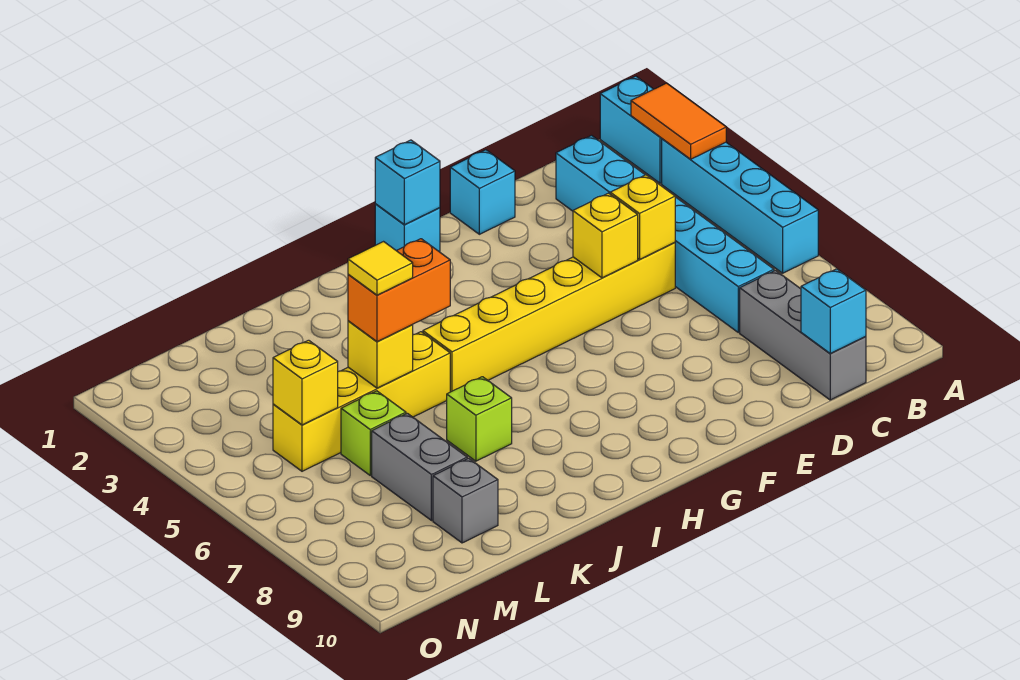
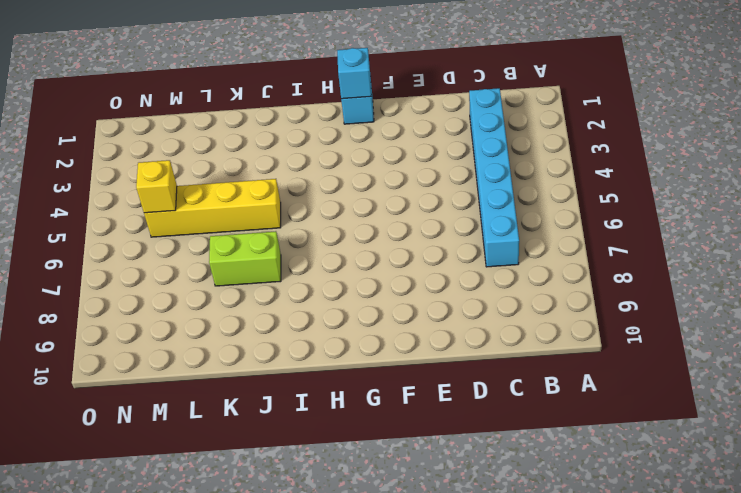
lime brick J7:K7 level 1 -> lime brick J7 level 1
none -> cyan brick A1:A2 level 1
none -> cyan brick A3:A6 level 1
none -> grey brick C8:C10 level 1

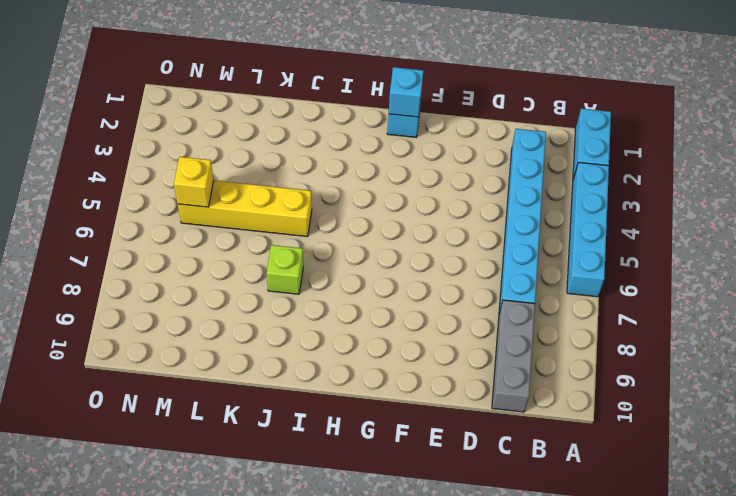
none -> yellow brick D5:I5 level 1
none -> cyan brick E1 level 1
none -> lime brick L6 level 1

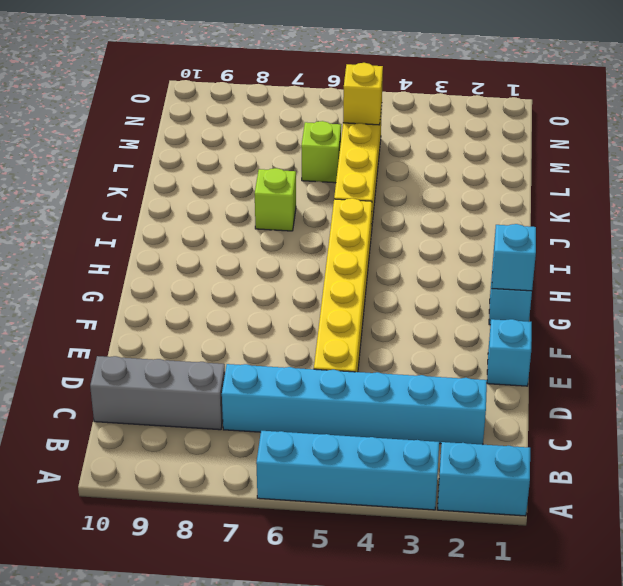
none -> grey brick L7:L8 level 1
none -> grey brick L9 level 1
none -> orange tile A2:A3 level 2

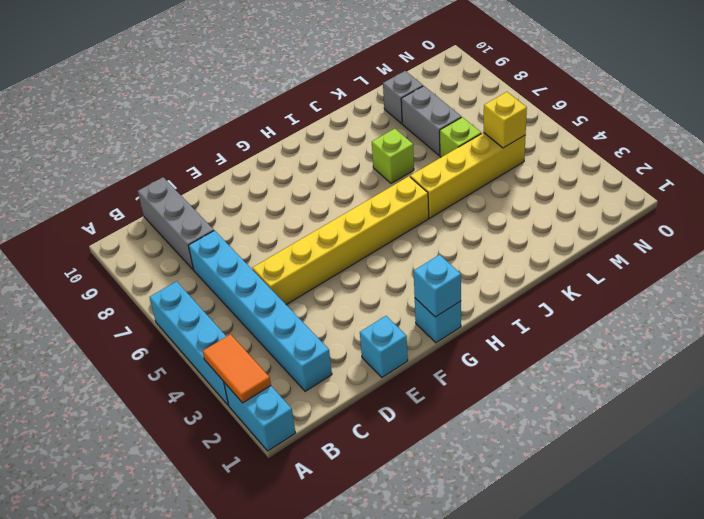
none -> cyan brick C10 level 2
none -> yellow brick D5 level 2
none -> yellow brick E5 level 2

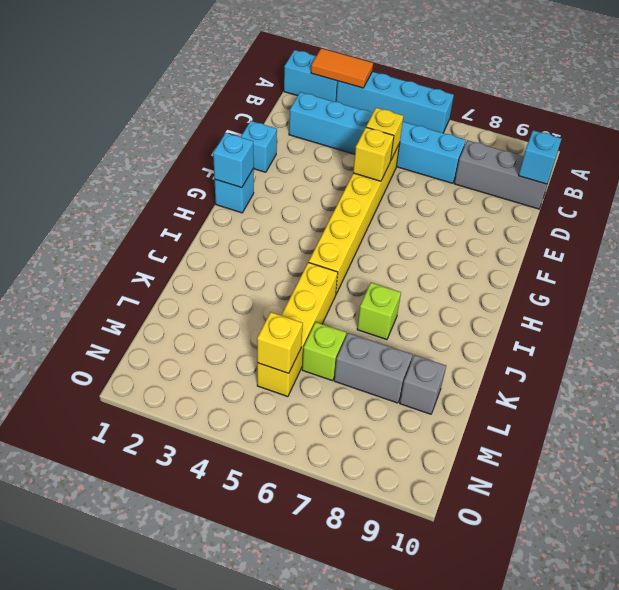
none -> yellow brick K5 level 2
none -> orange brick J5:K5 level 3
none -> yellow tile K5 level 4

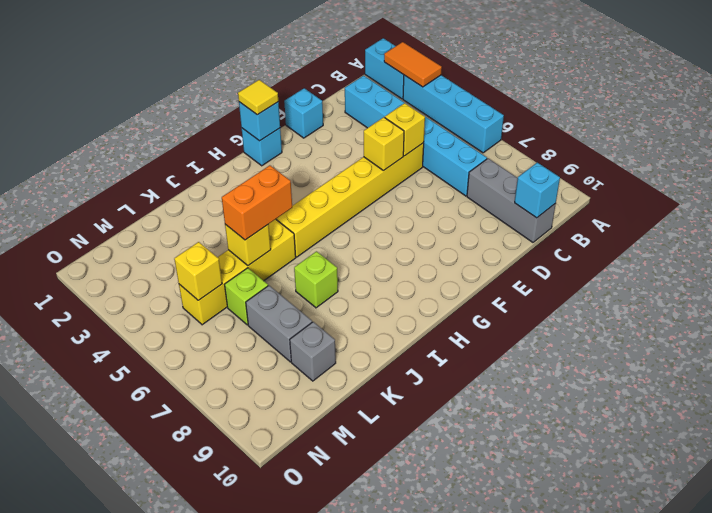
yellow tile G1 level 3 -> yellow tile K5 level 4

